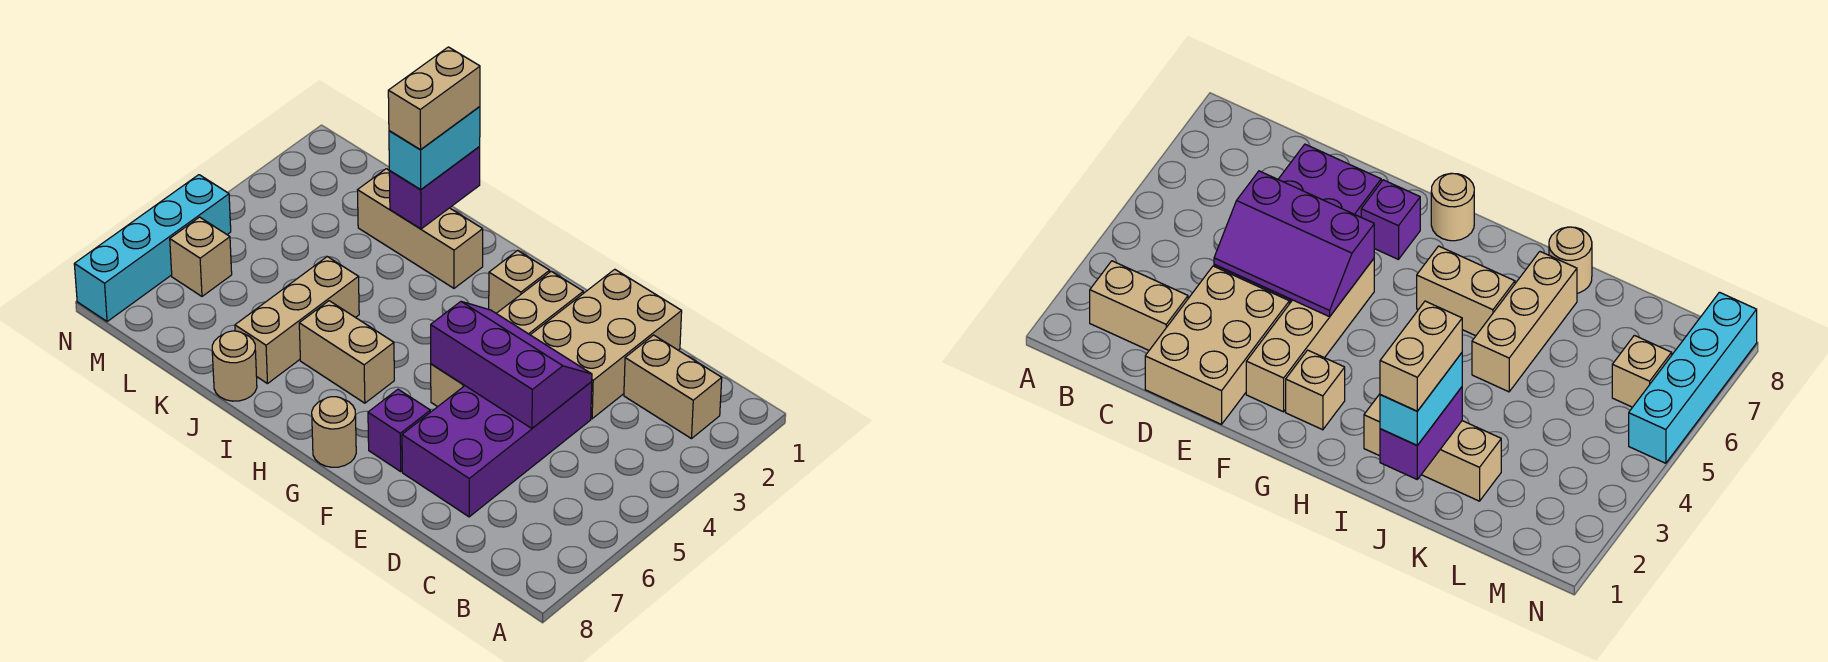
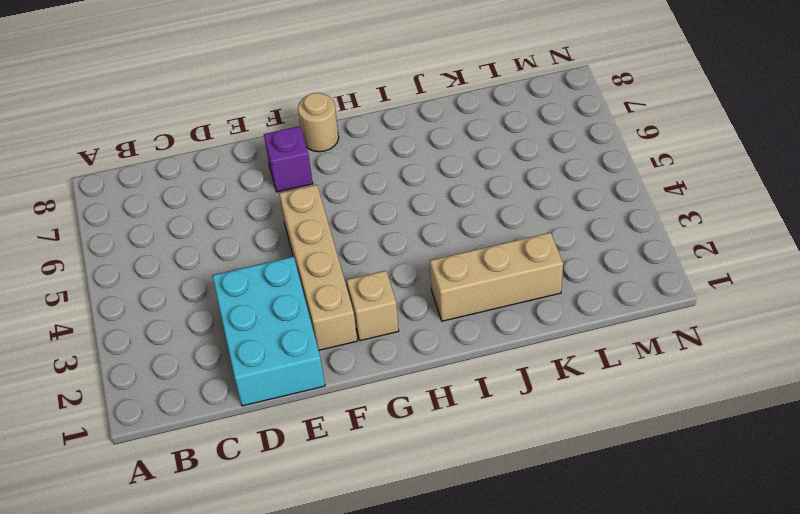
cyan brick D1:E3 level 1 -> tan brick D1:E3 level 1
none -> tan brick B2:C2 level 1
none -> purple brick D4:E7 level 1
none -> tan brick H6:I6 level 1

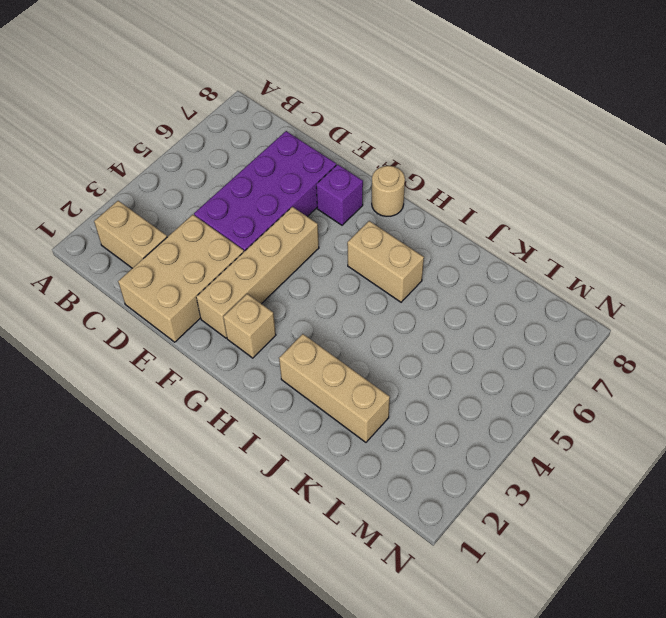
none -> tan brick J5:J7 level 1
none -> tan round brick J8 level 1
none -> tan brick M6 level 1

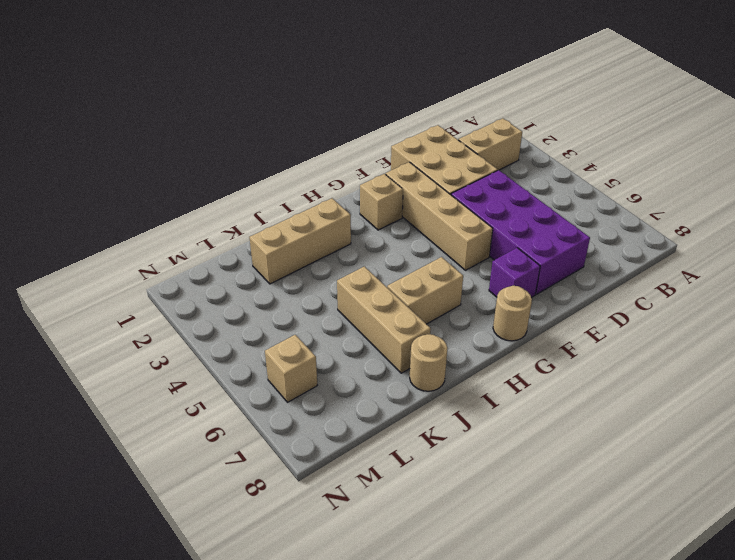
none -> cyan brick N5:N8 level 1
none -> purple slope D4:F5 level 2 top 5
none -> purple brick J1:J2 level 2

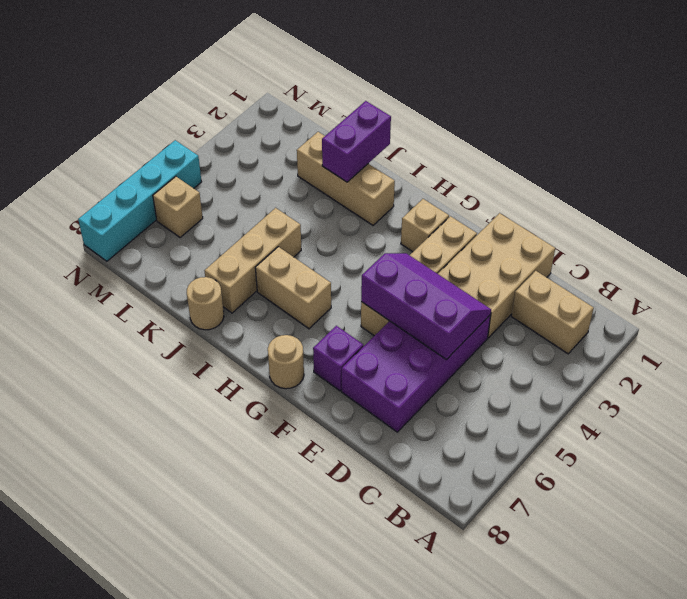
none -> cyan brick J1:J2 level 3
none -> tan brick J1:J2 level 4

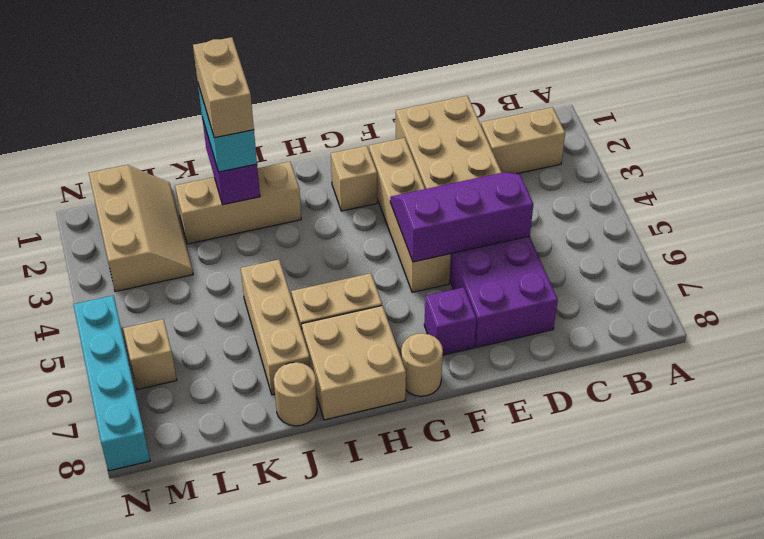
tan brick H7:I8 level 1 -> none
tan slope L1:M3 level 1 top M -> none

